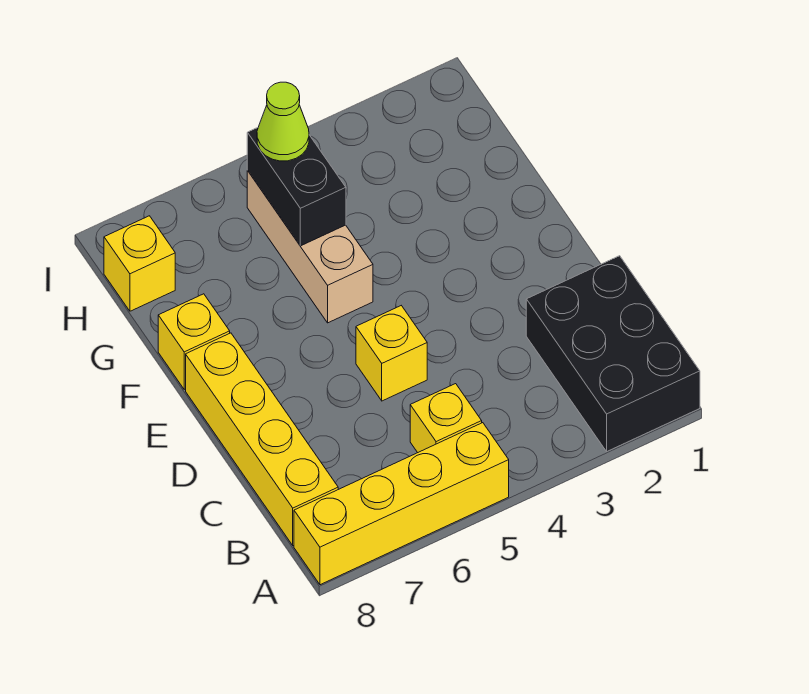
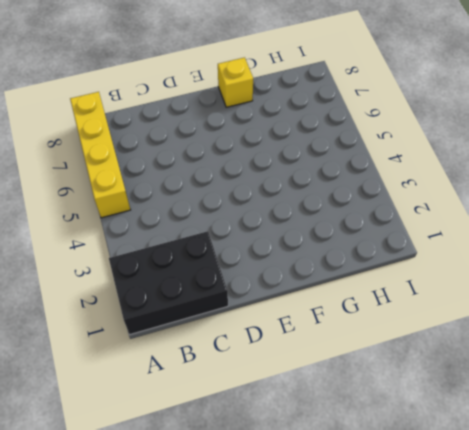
none -> yellow brick B5 level 1
none -> yellow brick B8:E8 level 1

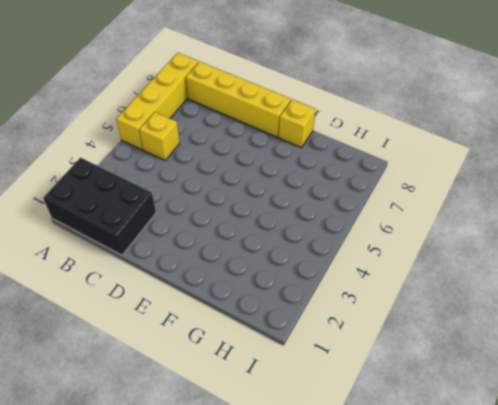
none -> yellow brick D5 level 1
none -> tan brick F5:H5 level 1

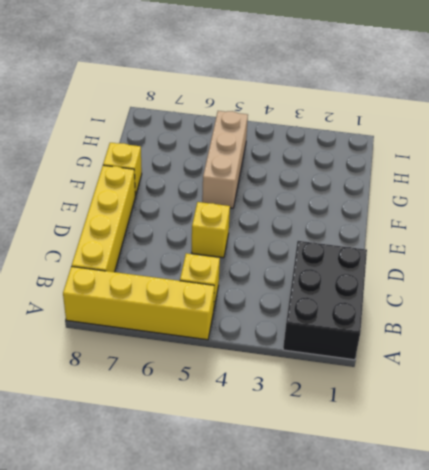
none -> yellow brick H8 level 1
none -> black brick G5:H5 level 2

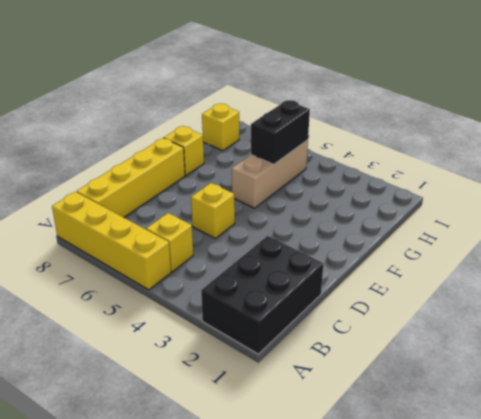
none -> lime cone H5 level 3

